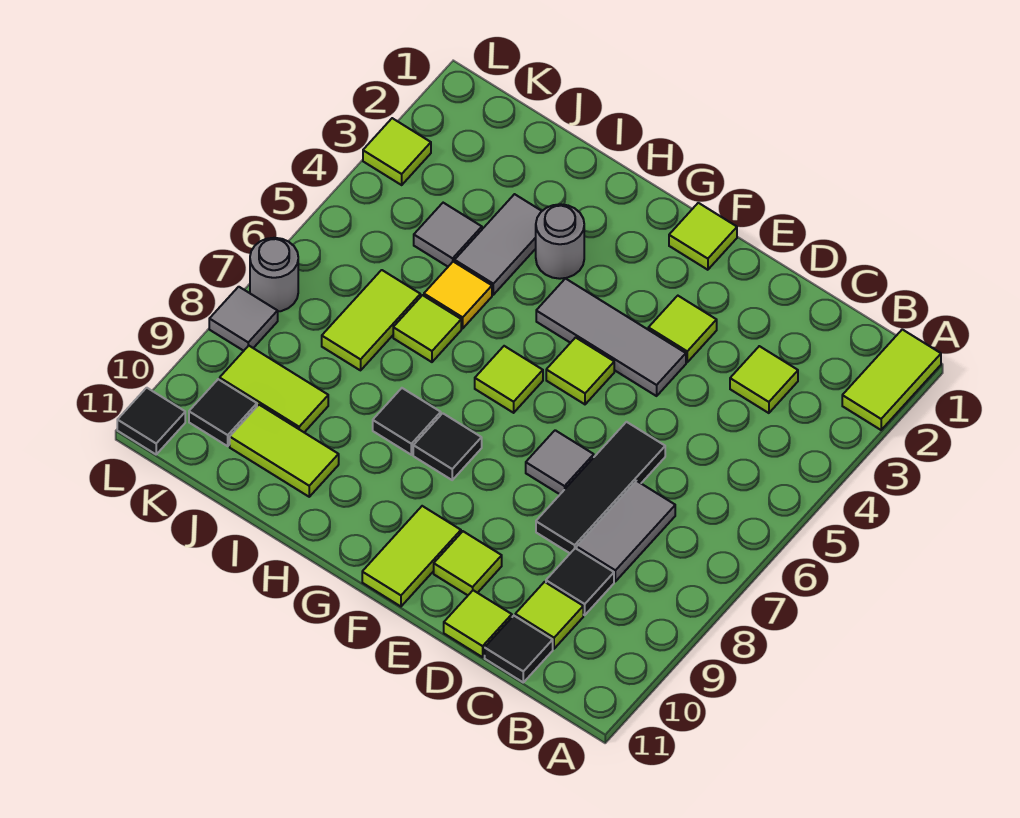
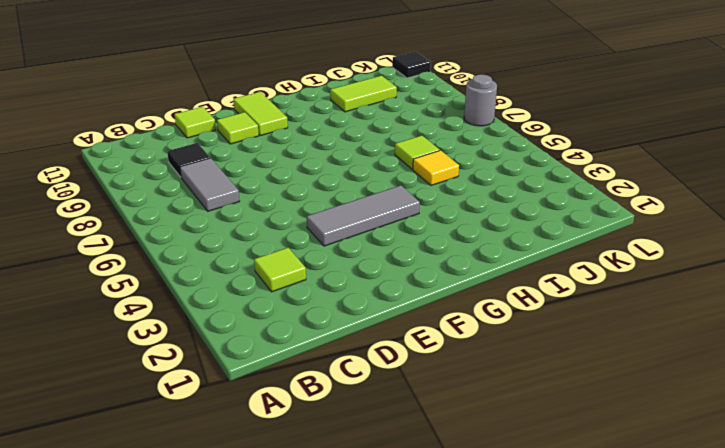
none -> lime tile A1:A2 level 1
none -> lime tile C10 level 1
none -> black tile C11 level 1
none -> black tile D6:D8 level 1

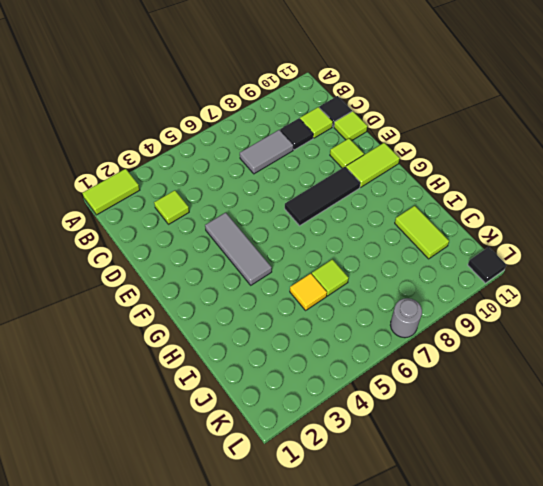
black tile F7:F9 level 1 -> black tile D6:D8 level 1
none -> lime tile E3 level 1
none -> grey tile E7 level 1
none -> lime tile F1 level 1
none -> lime tile F5 level 1

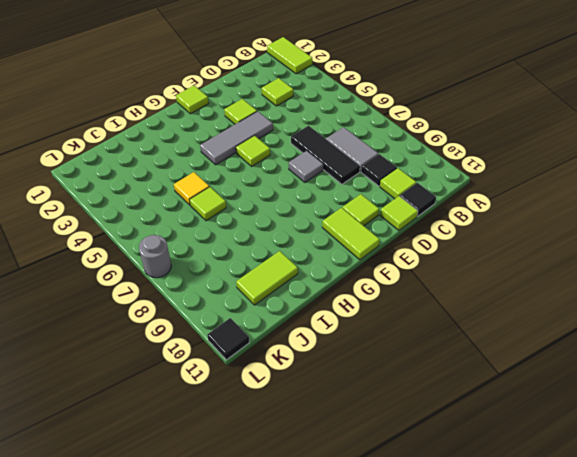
none -> lime tile G6 level 1
none -> black tile G8 level 1
none -> grey round brick H3 level 1
none -> black tile H8 level 1

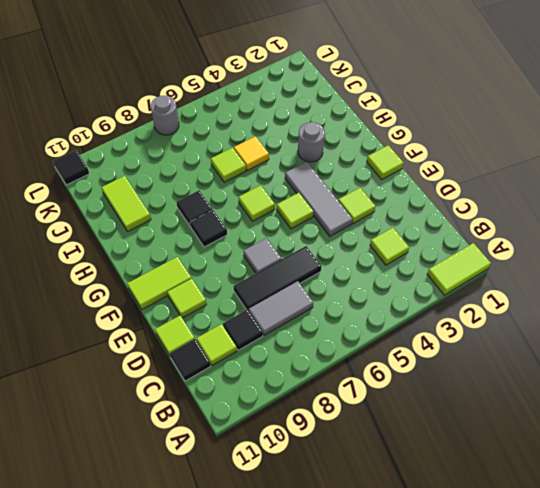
none -> grey tile I3:I4 level 1
none -> grey tile J4 level 1
none -> lime tile J6:J7 level 1
none -> lime tile J9:K9 level 1

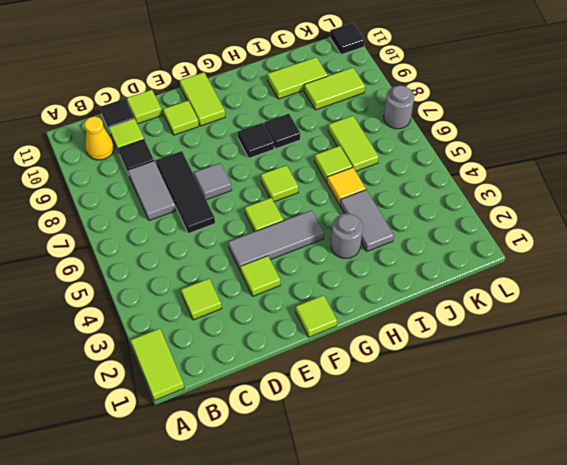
yellow cone B10 level 1 -> none
none -> grey tile J4 level 1
none -> black tile K10 level 1
none -> lime tile L3 level 1
none -> grey tile L8 level 1

